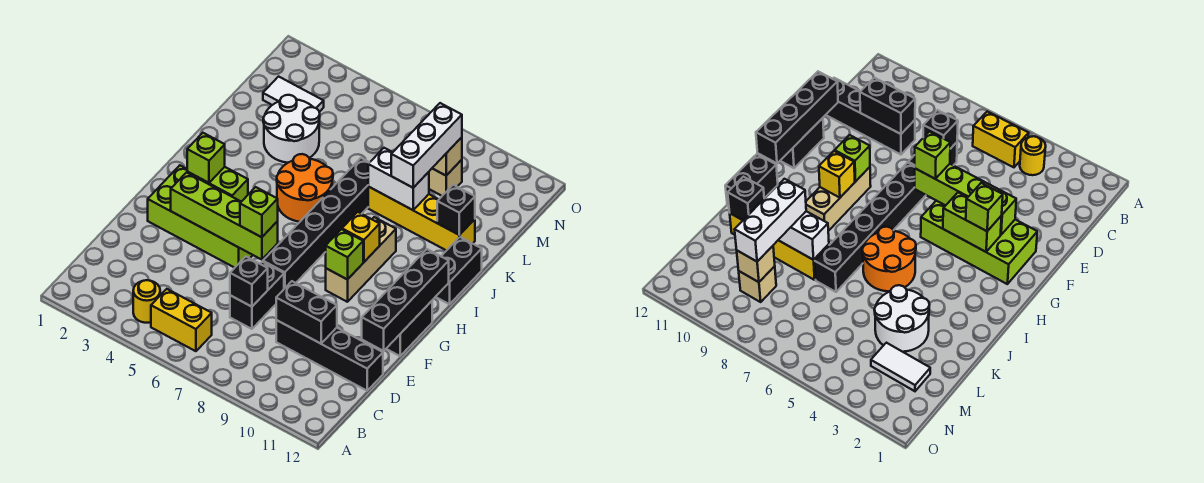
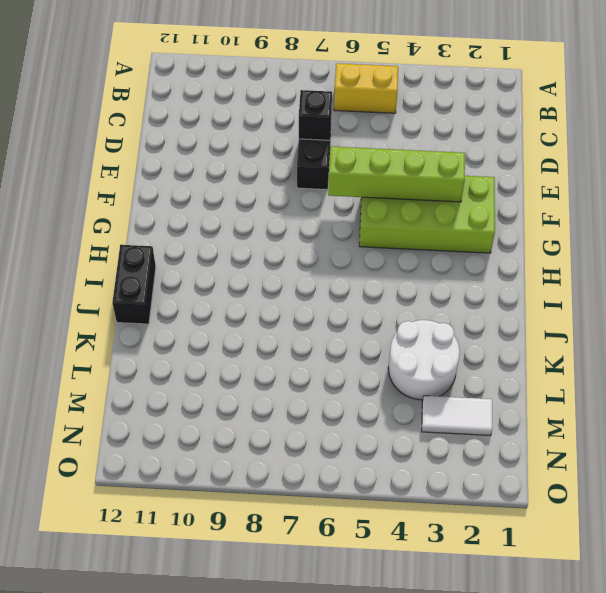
none -> yellow round brick B4 level 1
none -> black brick D9:D12 level 1
none -> black brick F7:K7 level 1

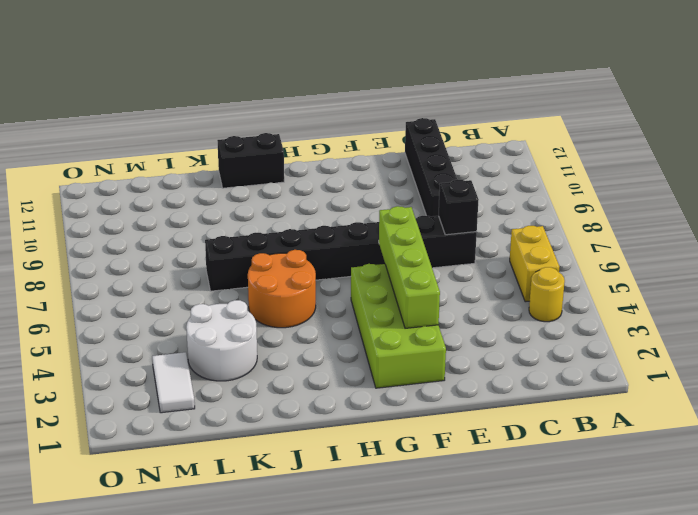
none -> black brick F12:G12 level 1
none -> tan brick G9:I9 level 1
none -> yellow brick K8:K11 level 1

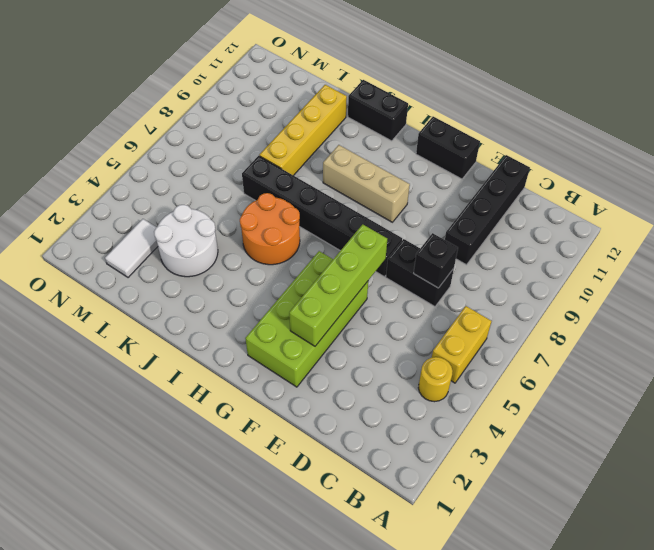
none -> tan brick M9 level 1
none -> black brick D9:D10 level 2
none -> black brick E12:H12 level 2

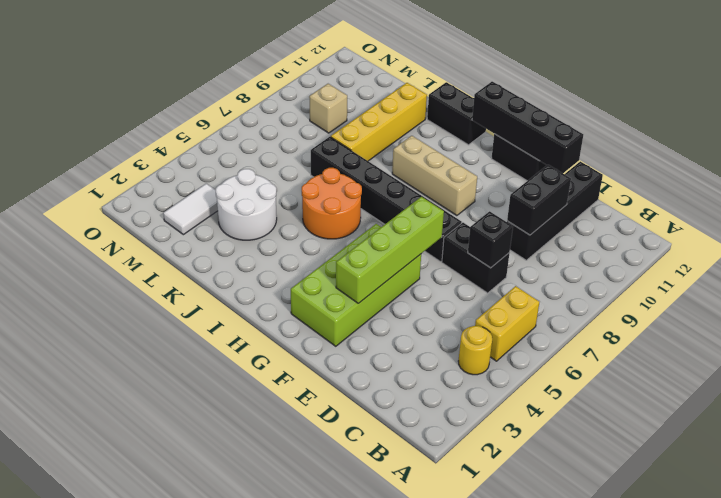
none -> lime brick G3:G4 level 2
none -> lime brick G9 level 2
none -> yellow brick H9 level 2

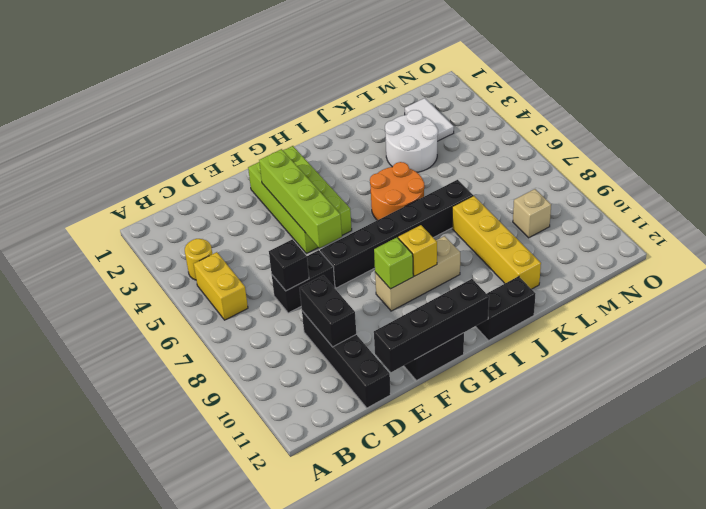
none -> lime brick G3:G4 level 2
none -> white brick K8:K9 level 2
none -> black brick K11 level 2

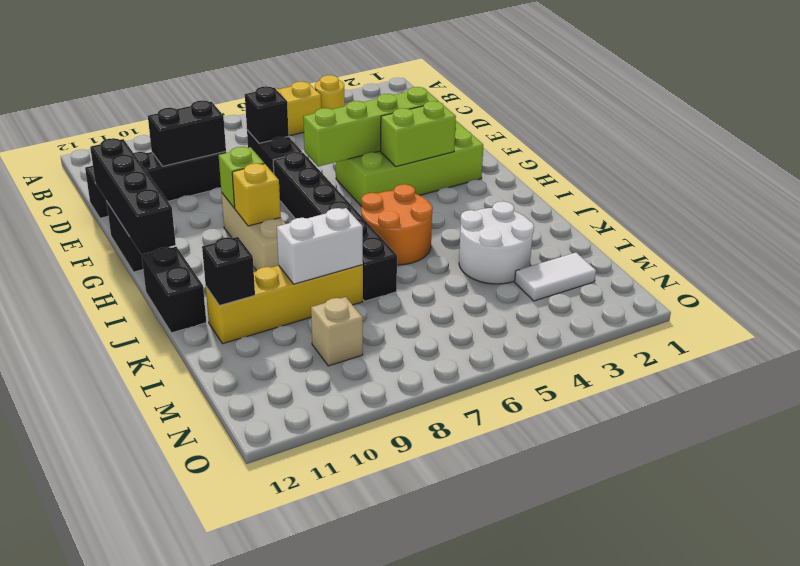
none -> tan brick M9 level 2
none -> lime brick F6 level 3
none -> lime brick G3 level 3

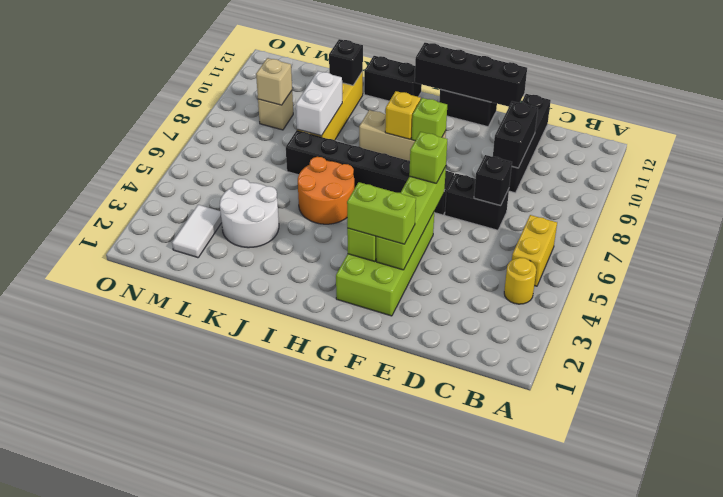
lime brick F3:G3 level 3 -> lime brick G3 level 3
none -> white brick K9:M9 level 3

